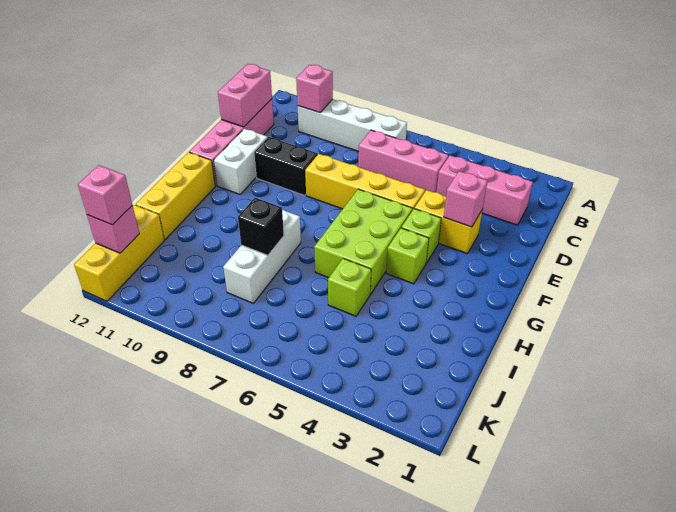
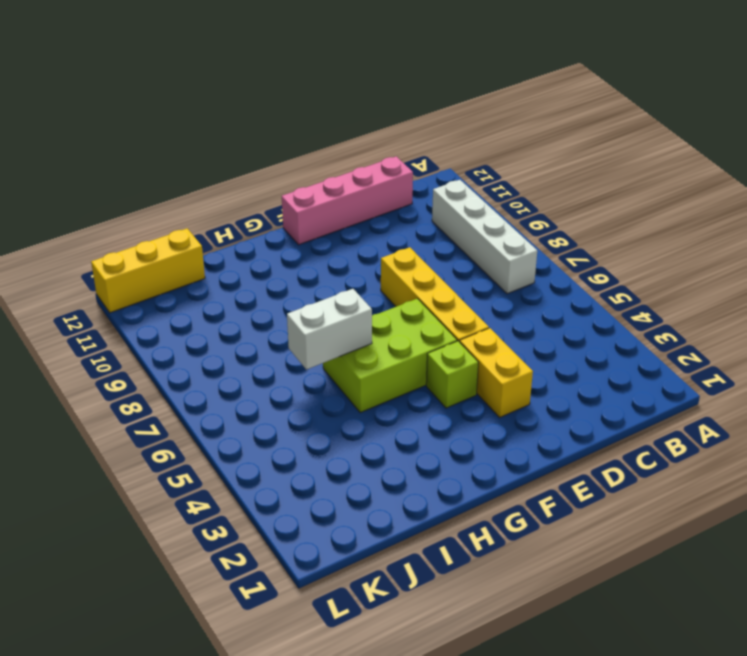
white brick H6:I6 level 2 -> white brick E11:F11 level 1
none -> pink brick C2:C4 level 1
none -> pink brick C5:C7 level 1
none -> black brick E9:E10 level 1

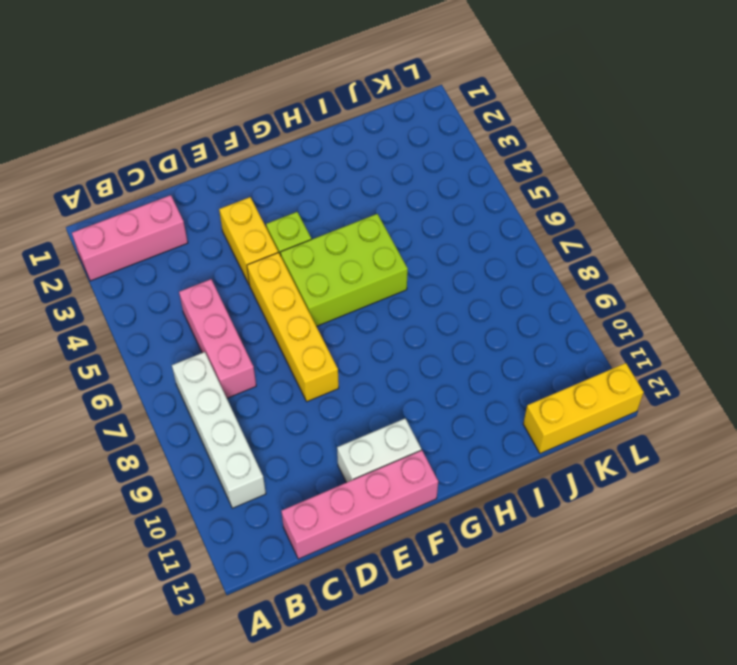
pink brick A2:C2 level 1 -> pink brick C2:C4 level 1
none -> black brick E9:E10 level 1
none -> lime brick G4 level 1
none -> yellow brick G12:I12 level 1

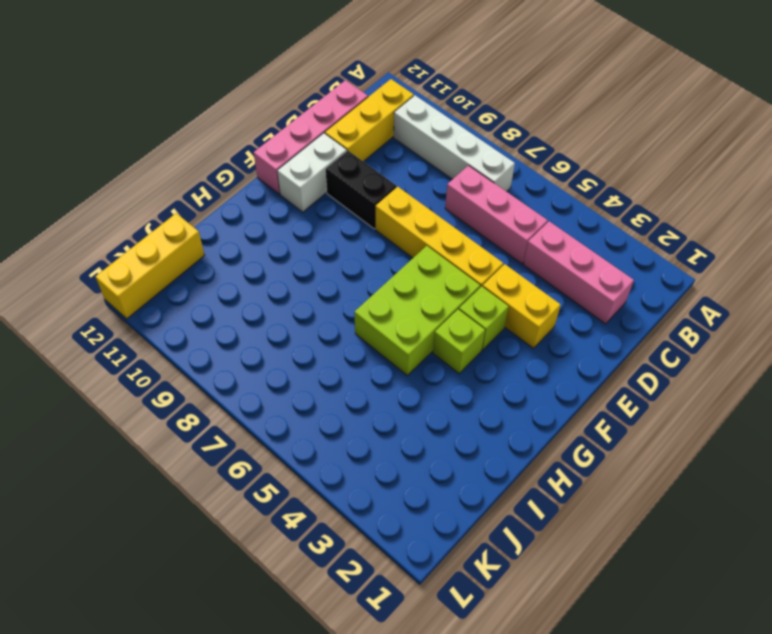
yellow brick B11:D11 level 1 -> yellow brick G12:I12 level 1
none -> white brick H8:J8 level 1
none -> lime brick I5 level 1
none -> pink brick B10 level 2

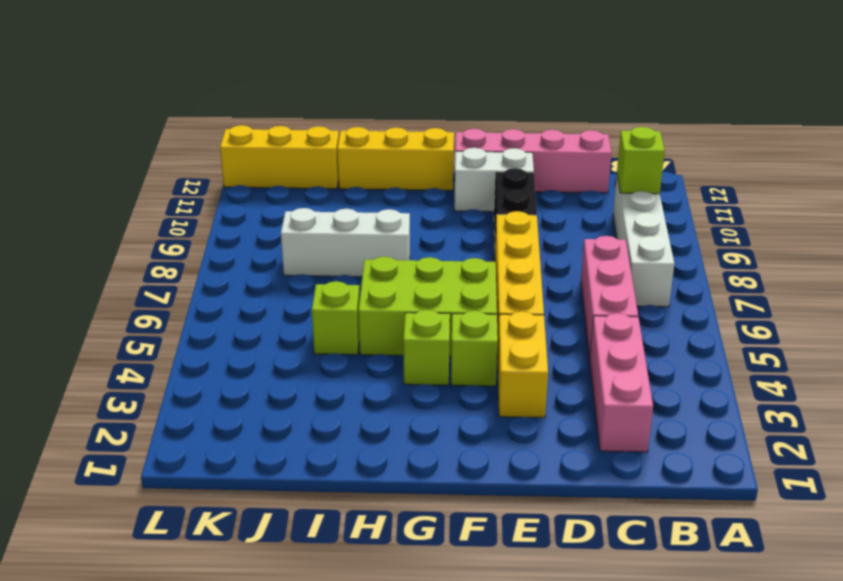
lime brick B10 level 2 -> pink brick B10 level 2
none -> pink brick C12:D12 level 2
none -> pink brick E3 level 2
none -> black brick I8 level 2

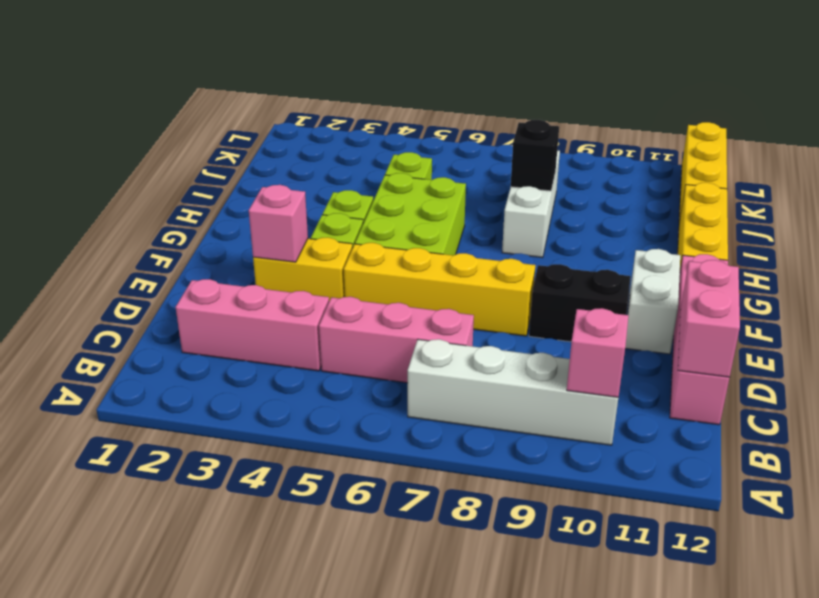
none -> pink brick K12 level 2
none -> pink brick K12 level 3

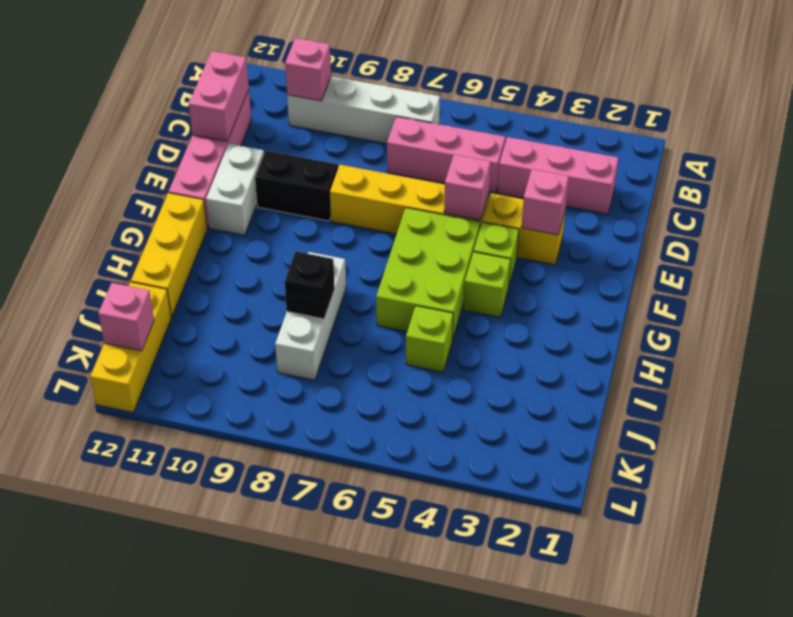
pink brick E5 level 2 -> pink brick K12 level 3

